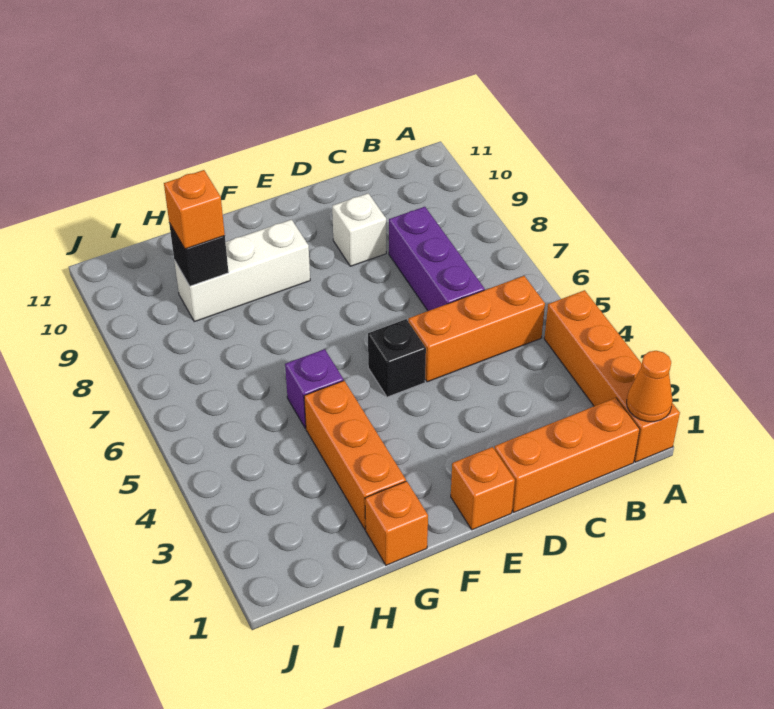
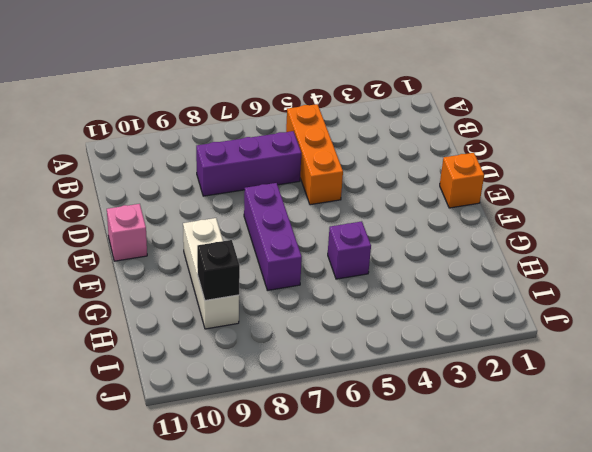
purple brick E7:G7 level 1 -> none
pink brick E11 level 1 -> none
none -> orange brick A1:A4 level 1
none -> orange brick B1:D1 level 1
none -> white brick D9 level 1

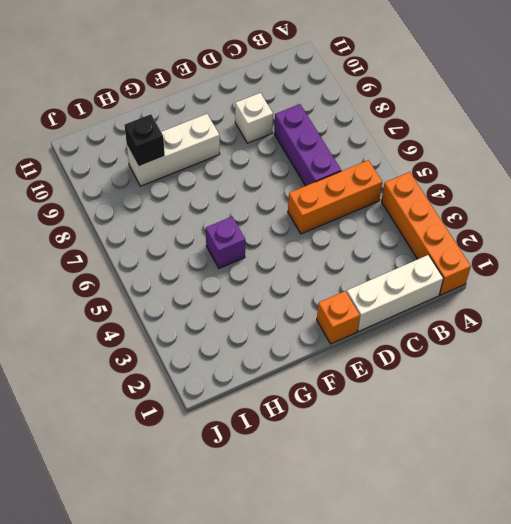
white brick B1:D1 level 1 -> orange brick B1:D1 level 1
none -> black brick E5 level 1
none -> orange brick G1 level 1
none -> orange brick G2:G4 level 1

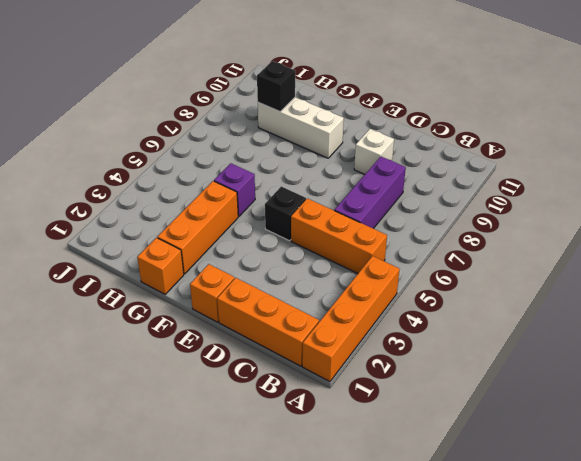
none -> orange cone A1 level 2
none -> orange brick H9 level 3

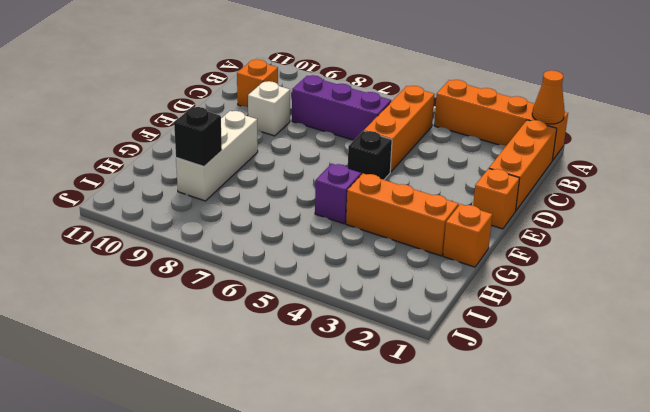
orange brick C10 level 1 -> orange brick H9 level 3

